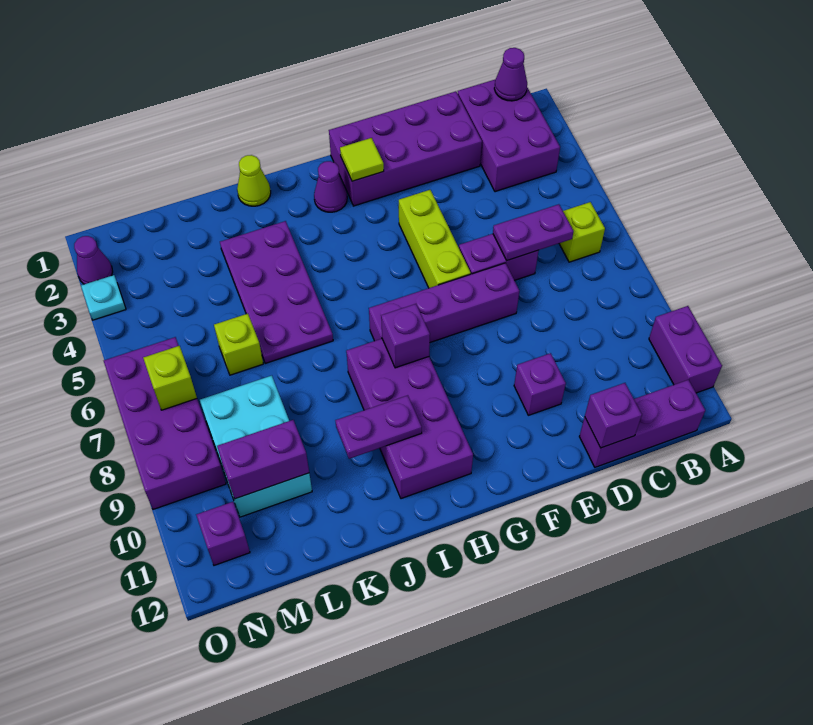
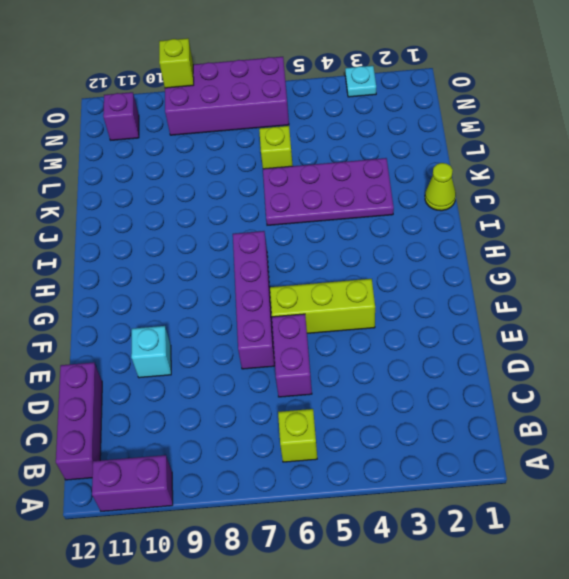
cyan brick E10 level 1 -> purple brick E10 level 1
lime brick O9 level 2 -> lime brick N7 level 2
none -> purple brick B1:C3 level 1
none -> purple brick D1:G2 level 1
none -> purple cone H2 level 1

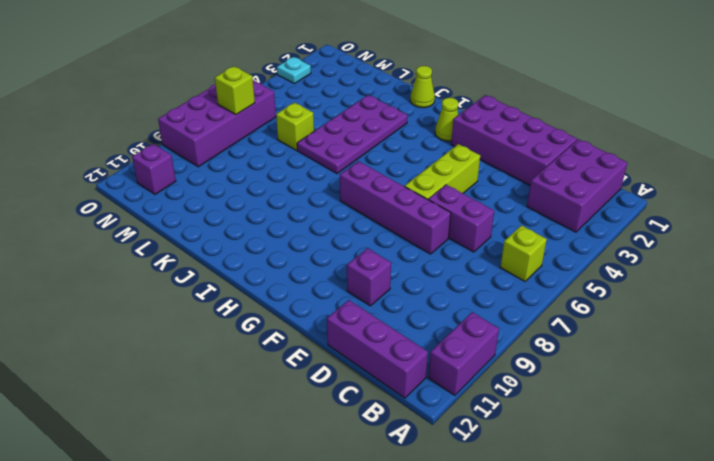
lime cone H2 level 1 -> purple cone H2 level 1
none -> purple brick H8:I11 level 1
none -> cyan brick L8:M10 level 1
none -> purple cone O2 level 1

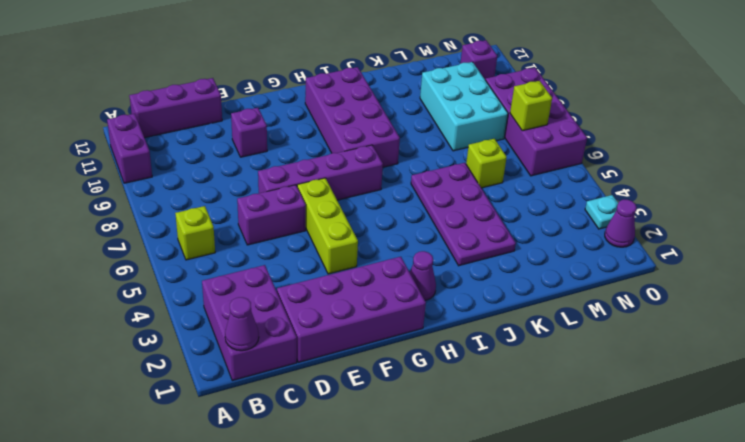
none -> lime cone J1 level 1
none -> purple plate C6:D6 level 2
none -> purple brick D12 level 2

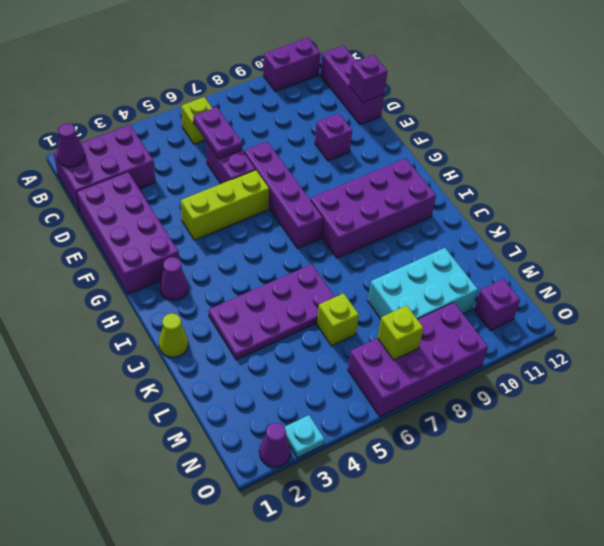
none -> lime tile G2 level 2
none -> purple brick H8 level 2
none -> purple plate I10:J10 level 2

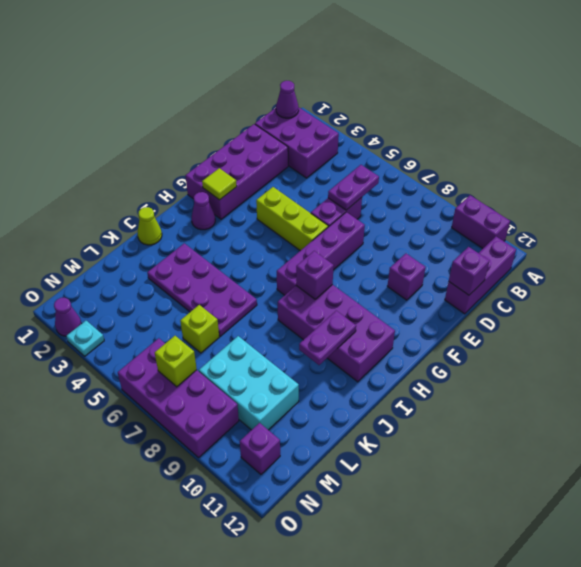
none -> lime brick B6 level 1
none -> purple brick L10:M10 level 2

